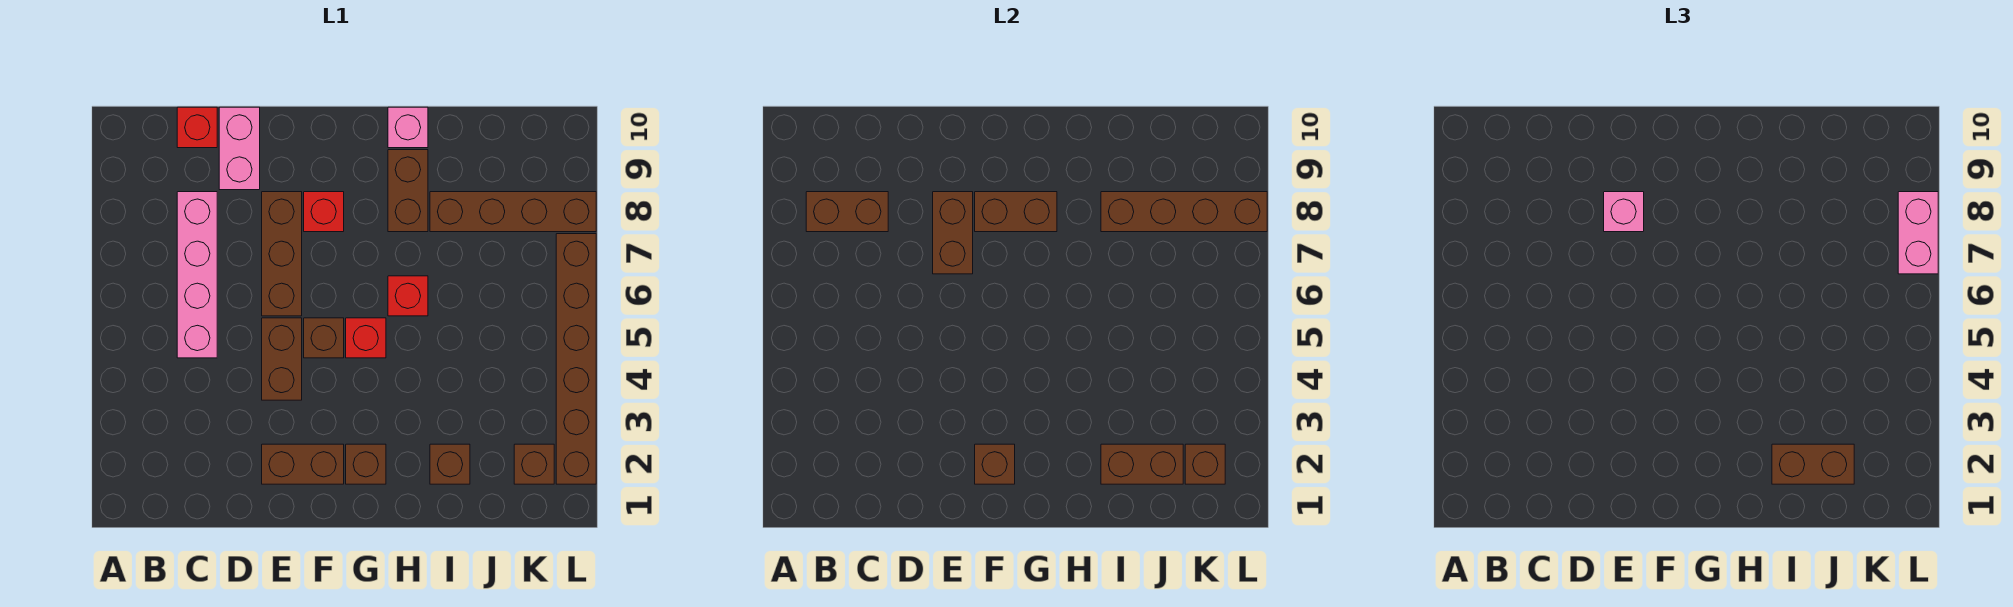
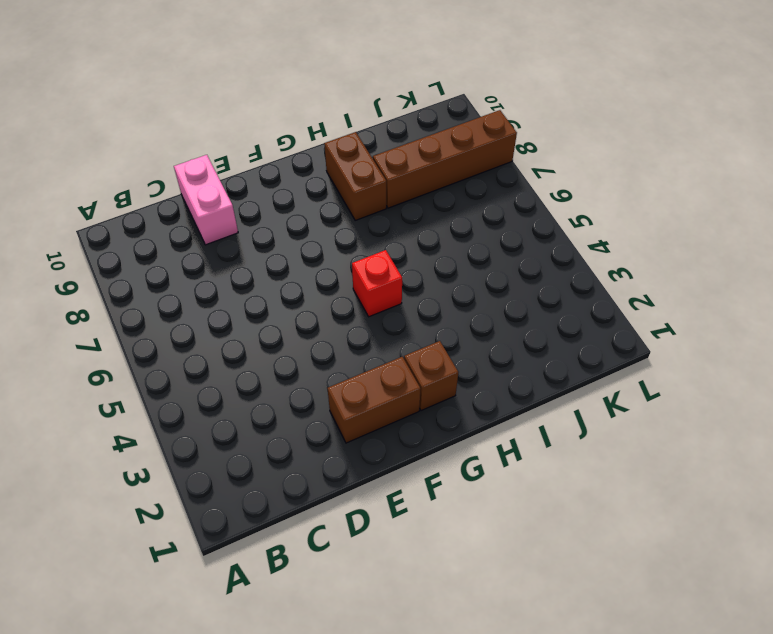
none -> pink brick C5:C8 level 1
none -> red brick C10 level 1
none -> brown brick E4:E5 level 1

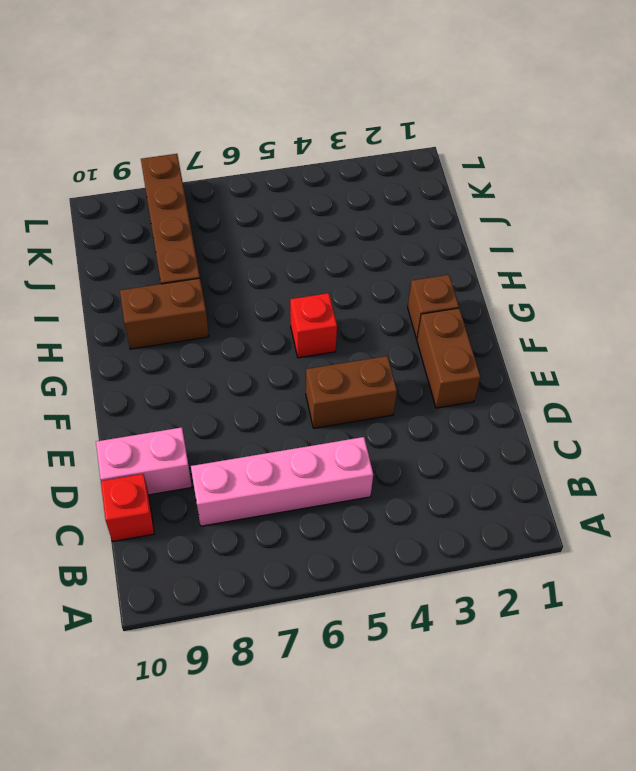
none -> brown brick E6:E8 level 1
none -> brown brick F5 level 1
none -> red brick F8 level 1

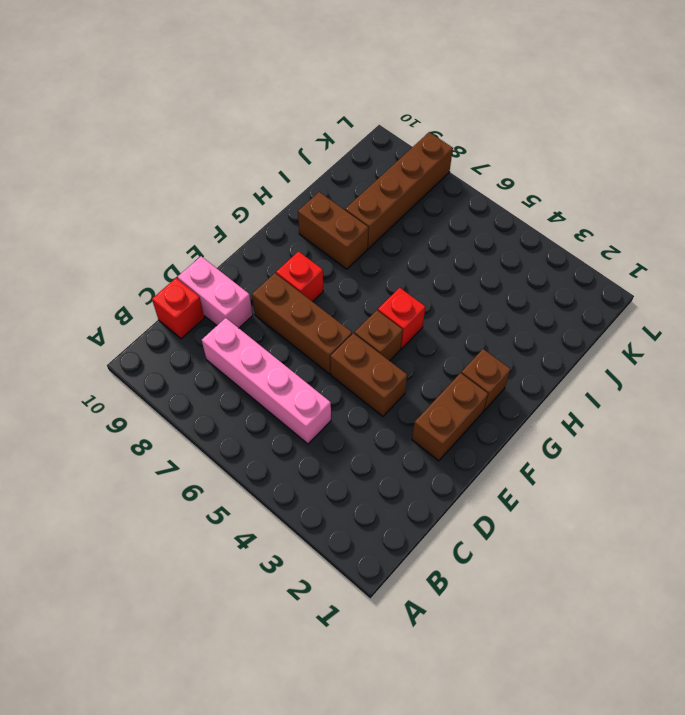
none -> red brick H6 level 1
none -> pink brick H10 level 1
none -> brown brick I2 level 1

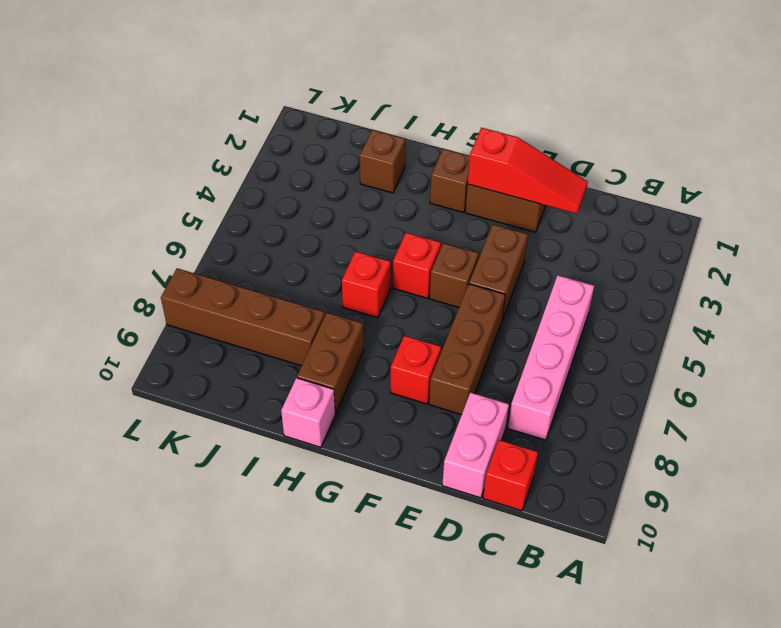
red slope D2:F2 level 2 top F -> brown brick F2 level 2
none -> brown brick K2 level 1
none -> brown brick L2:L7 level 1
none -> brown brick B8:C8 level 2

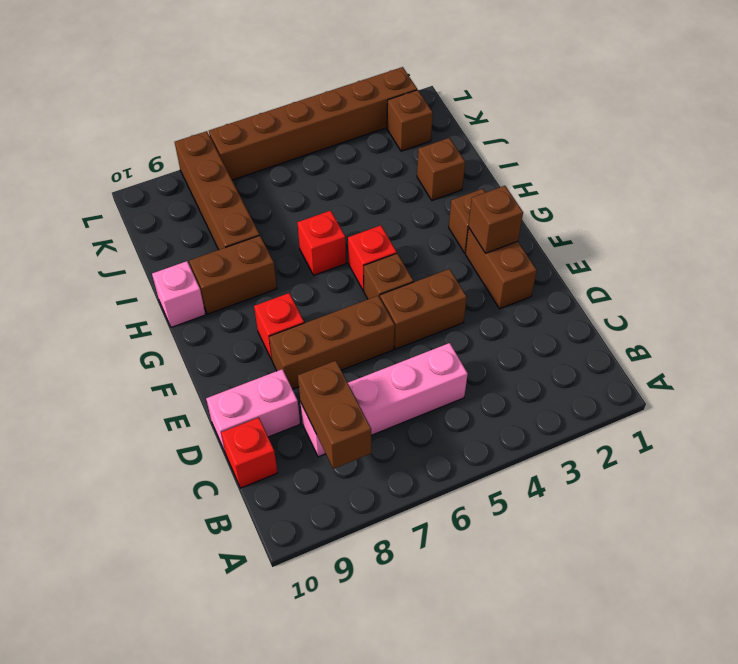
none -> brown brick E7:E8 level 2
none -> brown brick F8:G8 level 2
none -> brown brick I2:J2 level 2

